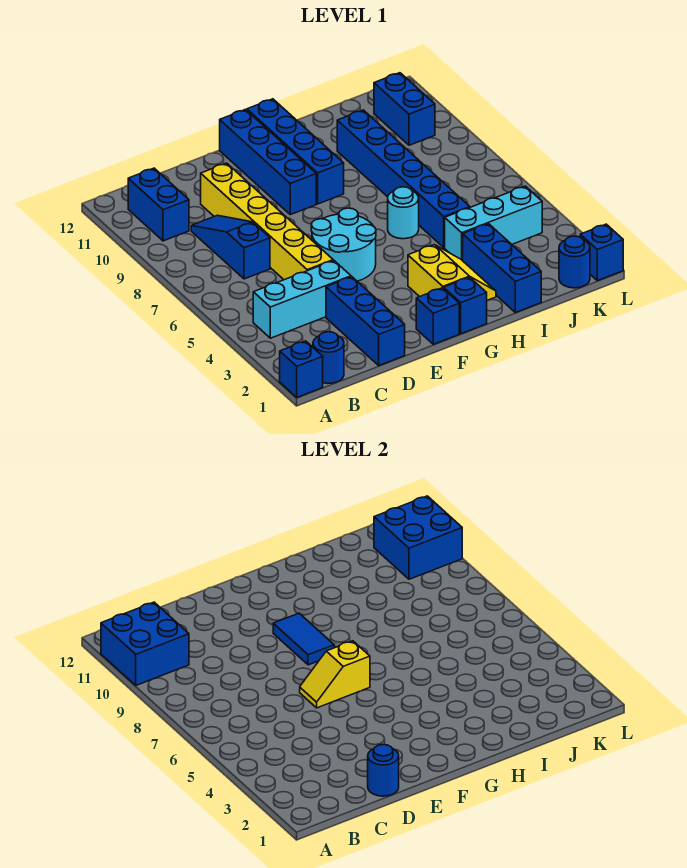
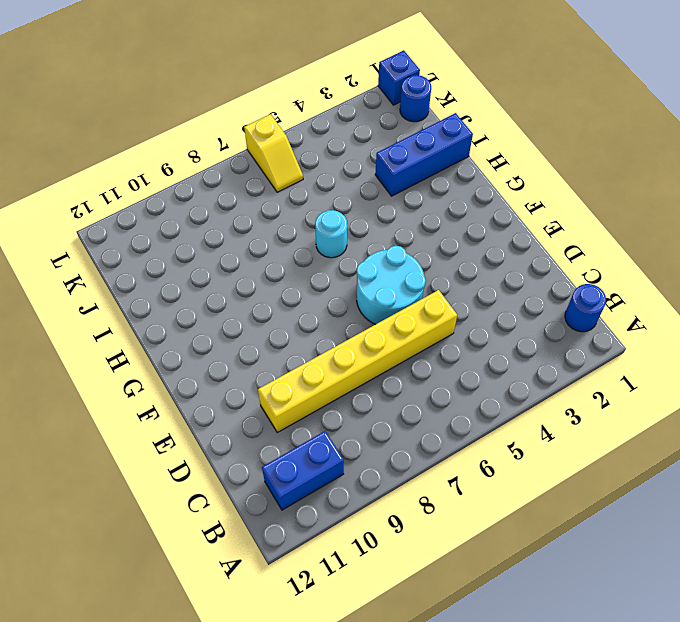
yellow slope K6:L6 level 1 top L -> yellow slope E6:F6 level 2 top F
none -> blue brick A1 level 1
none -> cyan brick B4:D4 level 1
none -> blue slope C7:C9 level 1 top 7

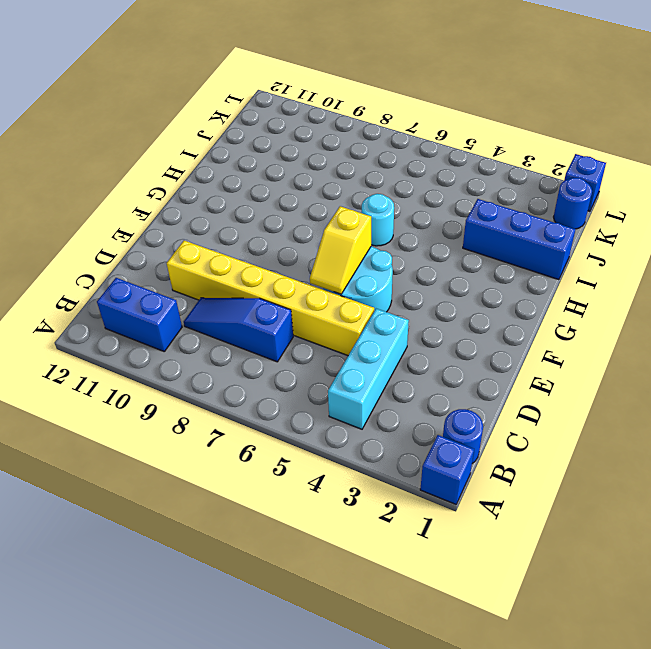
none -> blue brick D1:D3 level 1
none -> blue brick F1 level 1
none -> blue brick F9:F12 level 1

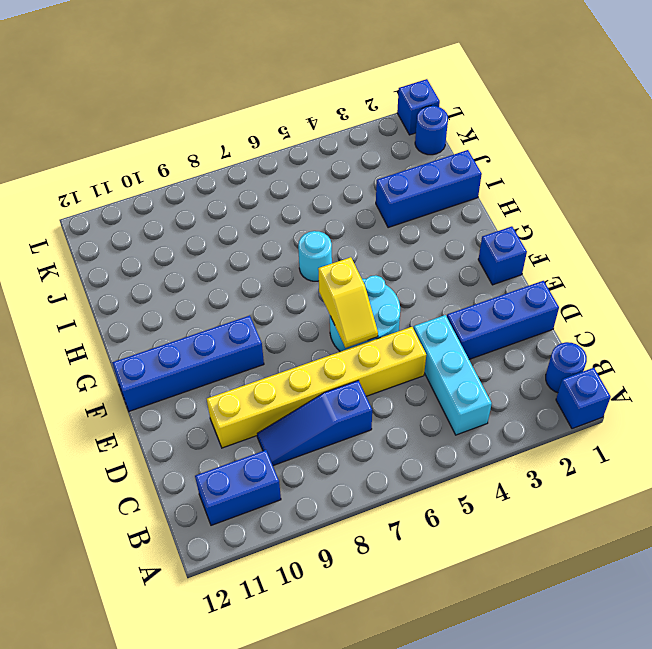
none -> blue brick G1 level 1
none -> yellow slope G2:H3 level 1 top G
none -> blue brick G9:G12 level 1

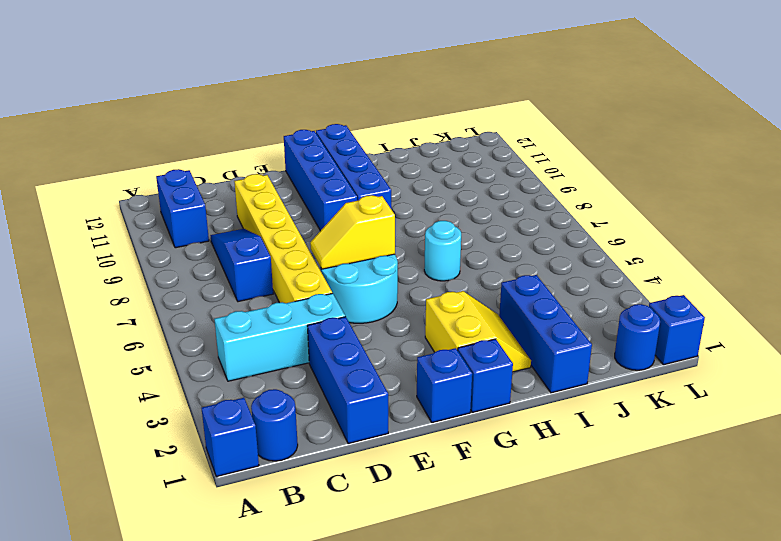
none -> cyan brick I4:K4 level 1
none -> blue brick I5:I10 level 1
none -> blue brick K10:K11 level 1

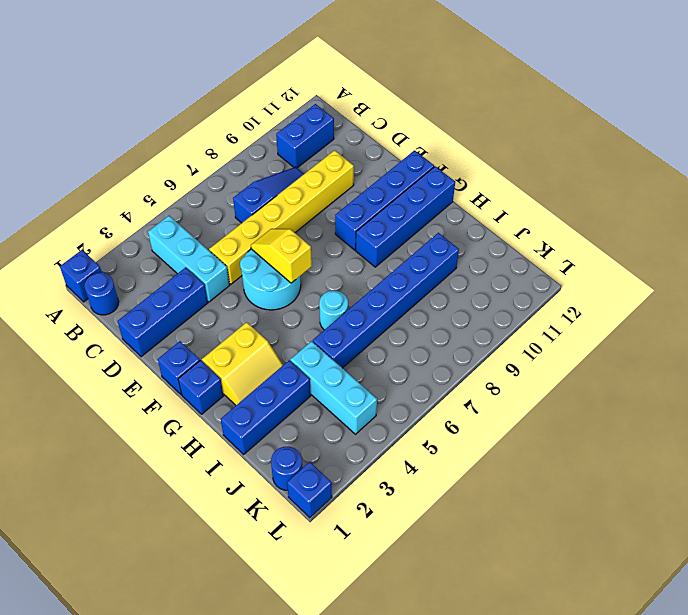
none -> blue brick K10:K11 level 1
none -> blue brick A10:B11 level 2
none -> blue round brick D1 level 2

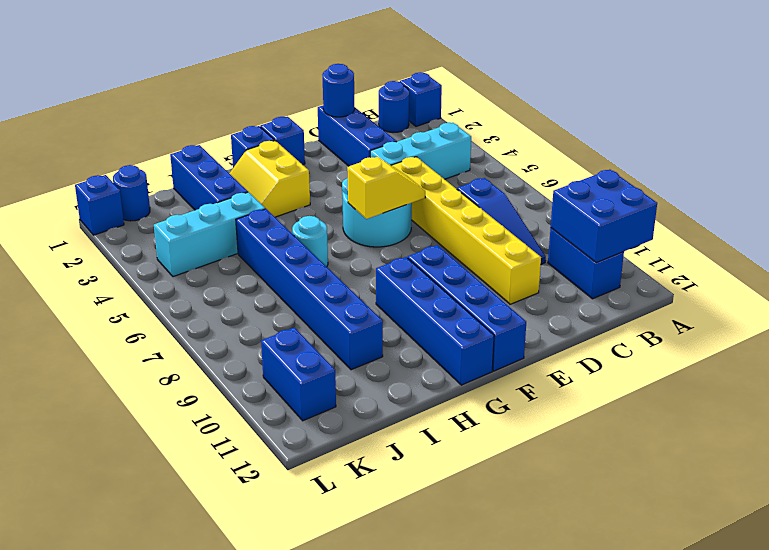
none -> blue tile F8:F9 level 2
none -> blue brick K10:L11 level 2

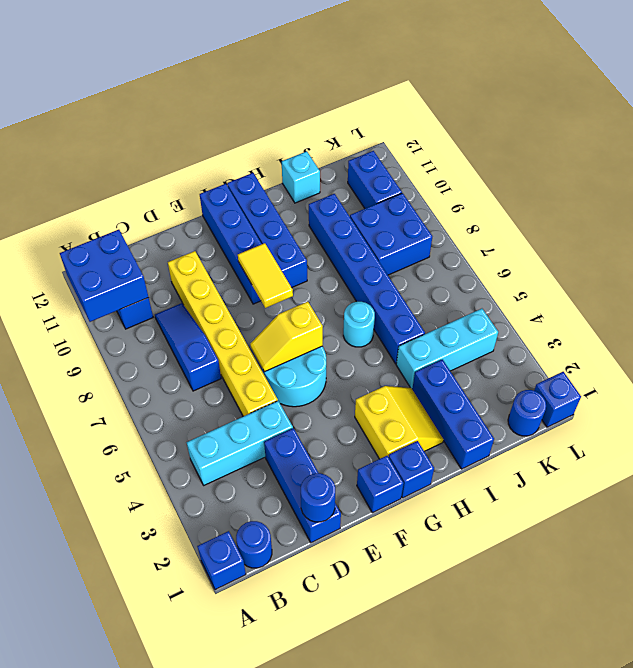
yellow tile F8:F9 level 2 -> blue tile F8:F9 level 2
cyan brick I12 level 1 -> none
blue brick J8:K9 level 1 -> blue brick K10:L11 level 2

